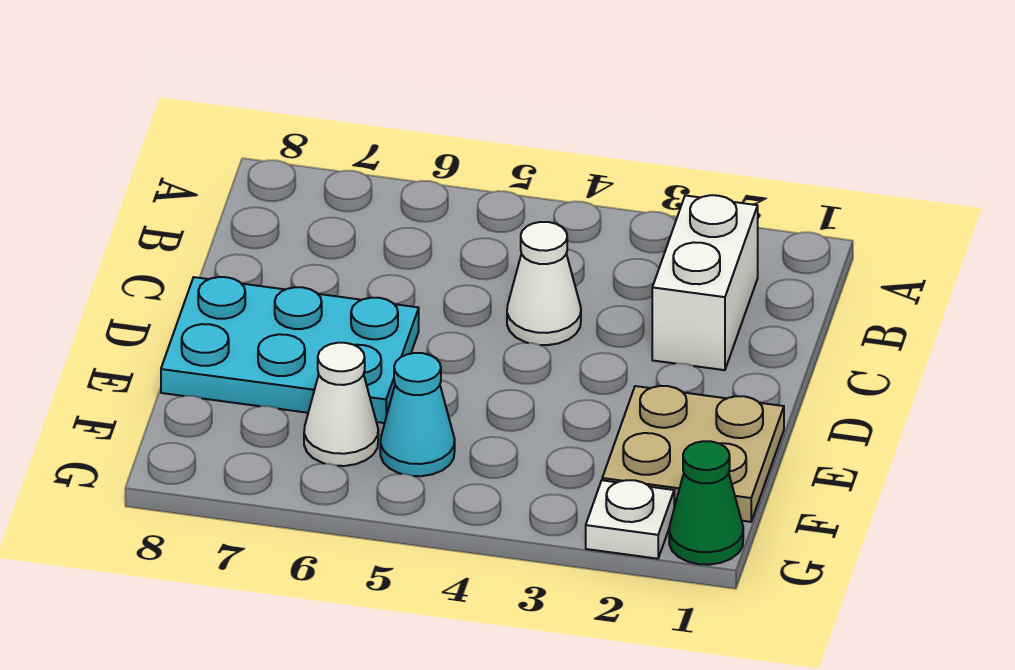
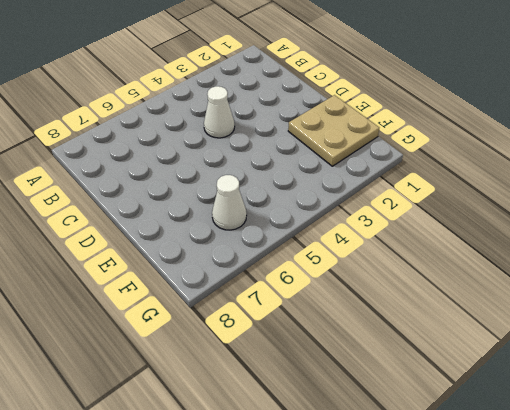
none -> white brick B2:C2 level 1
none -> cyan plate D6:E8 level 1

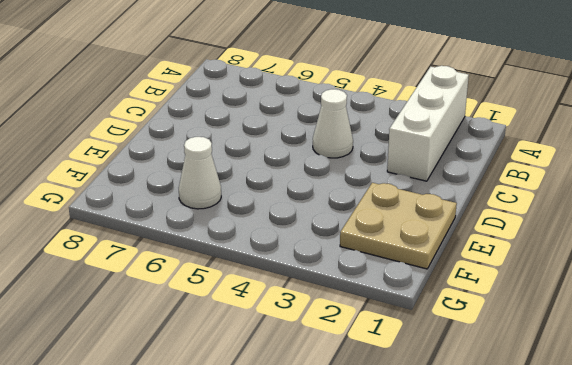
white brick A2:C2 level 1 -> white brick B2:C2 level 1
none -> cyan plate D6:E8 level 1
none -> cyan cone F5 level 1

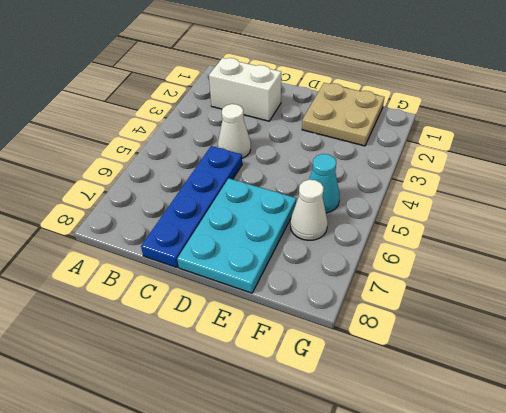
blue plate C5:C8 level 1 -> none
none -> green cone G1 level 1
none -> white plate G2 level 1

